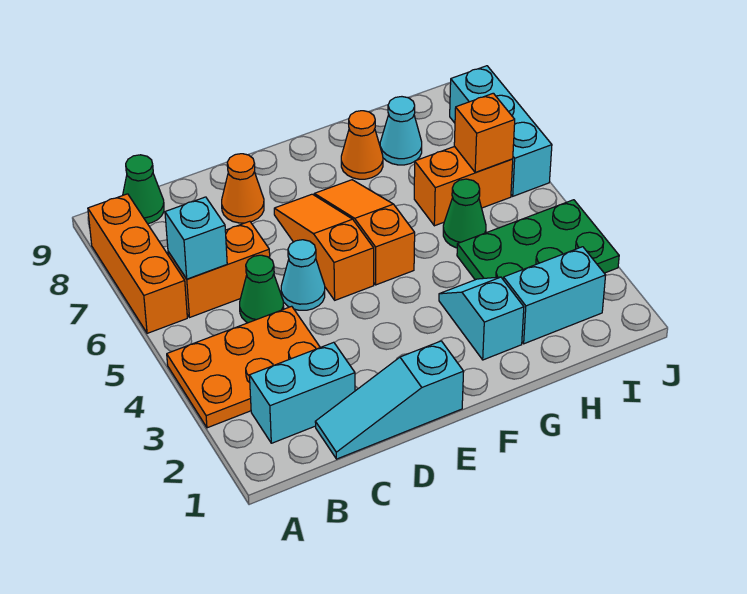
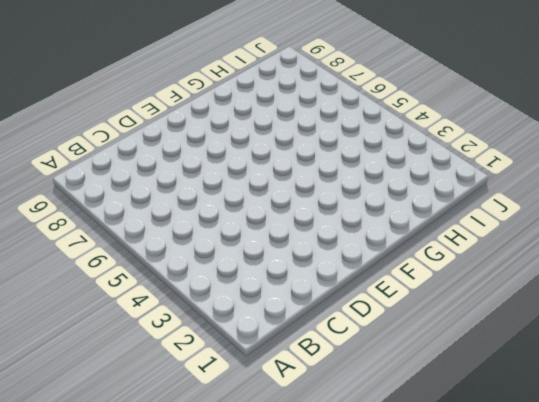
none -> orange plate A3:C4 level 1
none -> orange brick A6:A8 level 1
none -> cyan brick B2:C2 level 1

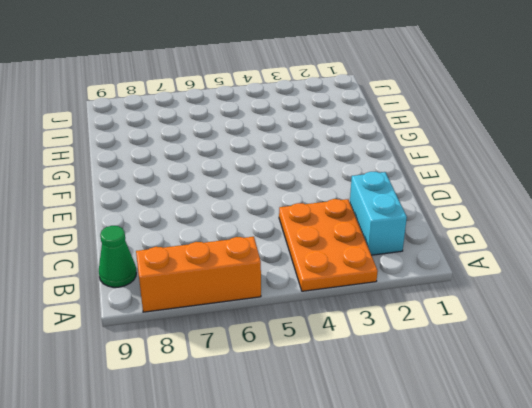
none -> orange brick B6:C6 level 1
none -> cyan slope C1:E1 level 1 top E
none -> green cone C5 level 1

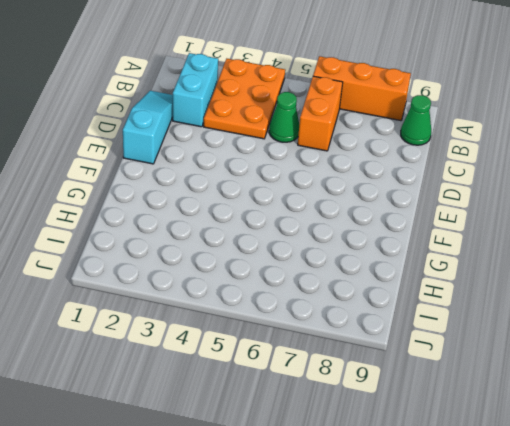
none -> cyan cone D5 level 1
none -> orange cone D8 level 1
none -> orange slope E5:E7 level 1 top 5

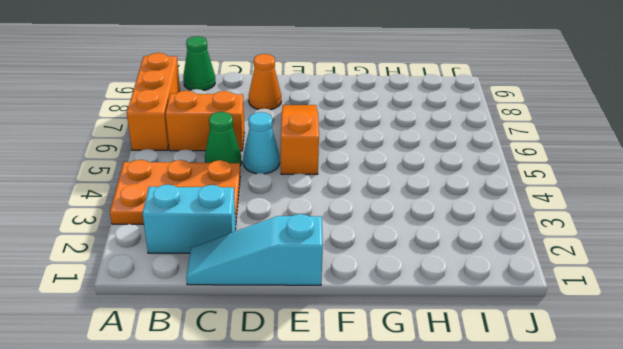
none -> orange slope F5:F7 level 1 top 5
none -> cyan slope G2:G3 level 1 top 2
none -> orange cone G8 level 1

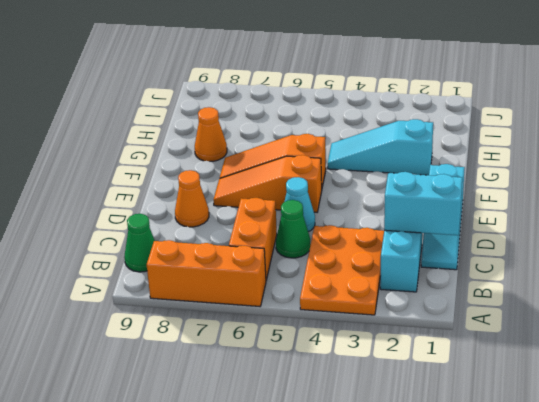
cyan brick C1:C2 level 2 -> cyan brick H2:I2 level 1
cyan slope G2:G4 level 1 top 2 -> cyan slope G2:G3 level 1 top 2
none -> green plate H3:J4 level 1
none -> green cone H5 level 1
none -> orange brick H6:I6 level 1

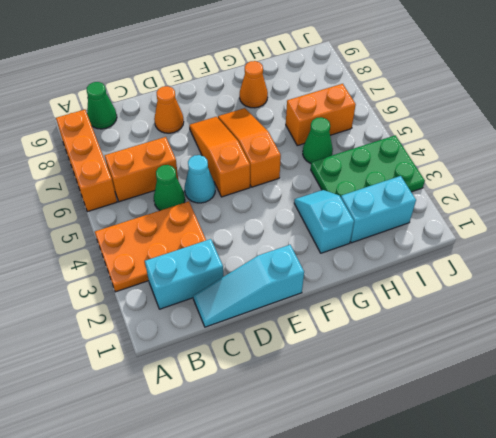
none -> cyan cone H8 level 1
none -> cyan brick J6:J8 level 1
none -> cyan brick B6 level 2

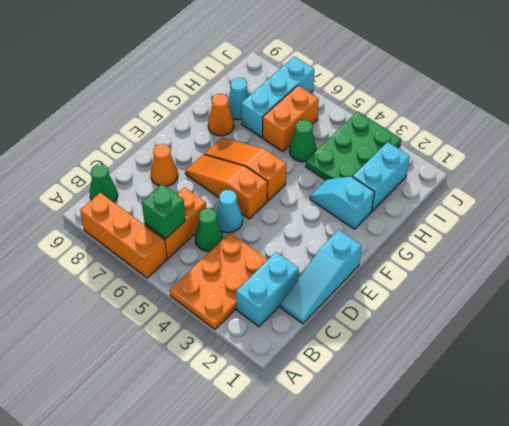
green brick B6 level 2 -> cyan brick B6 level 2
cyan brick H7:J7 level 1 -> cyan brick J6:J8 level 1
none -> orange brick I6 level 2

